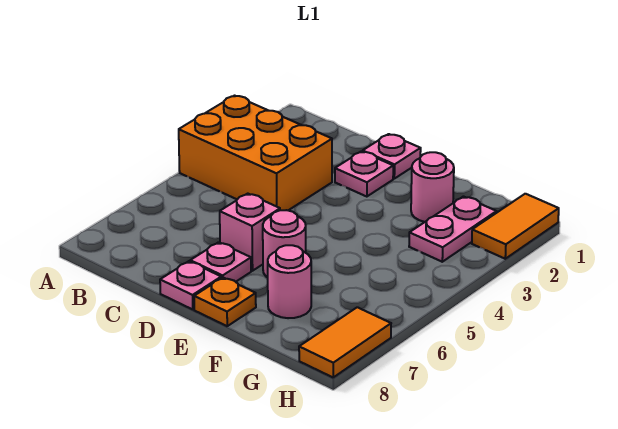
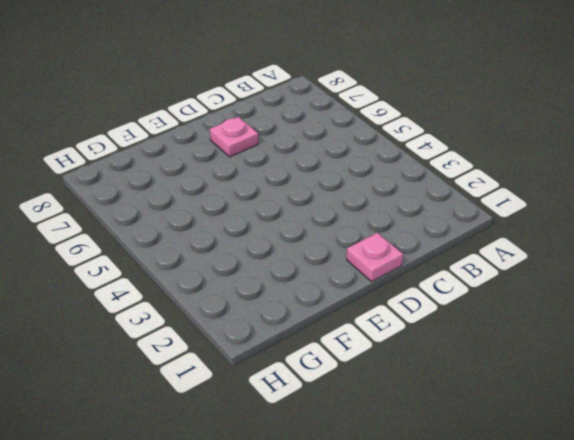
none -> orange brick A3:C4 level 1
none -> pink plate D2 level 1
none -> pink brick D6 level 1

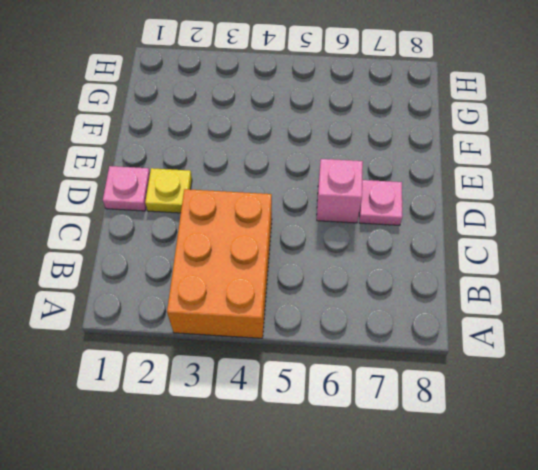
yellow plate D2 level 1 -> pink plate D2 level 1
none -> pink plate D8 level 1
none -> pink round brick E6 level 1
none -> orange plate E8 level 1

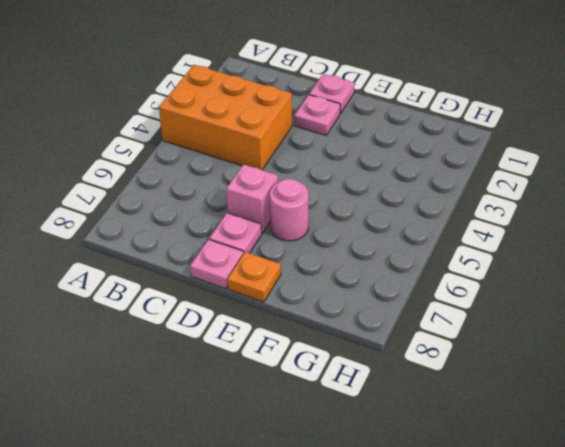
none -> pink round brick F2 level 1
none -> pink round brick F7 level 1
none -> pink plate G2:G3 level 1

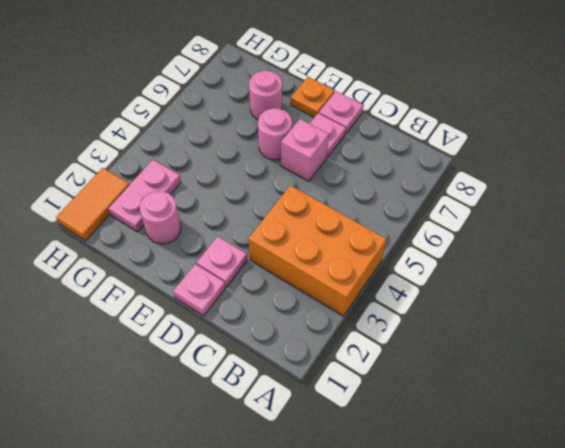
none -> orange tile H7:H8 level 1

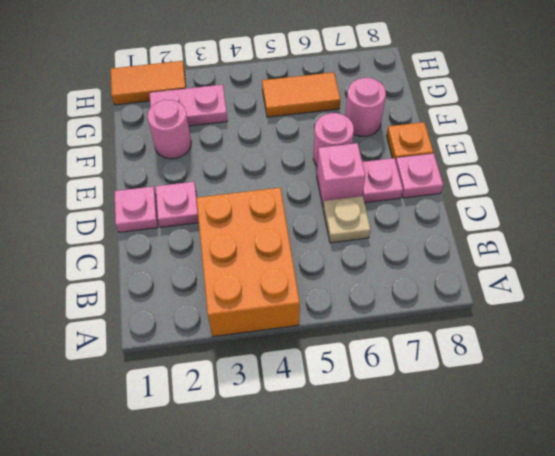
tan plate C6 level 1 -> none
orange tile G5:G6 level 1 -> orange tile H7:H8 level 1

